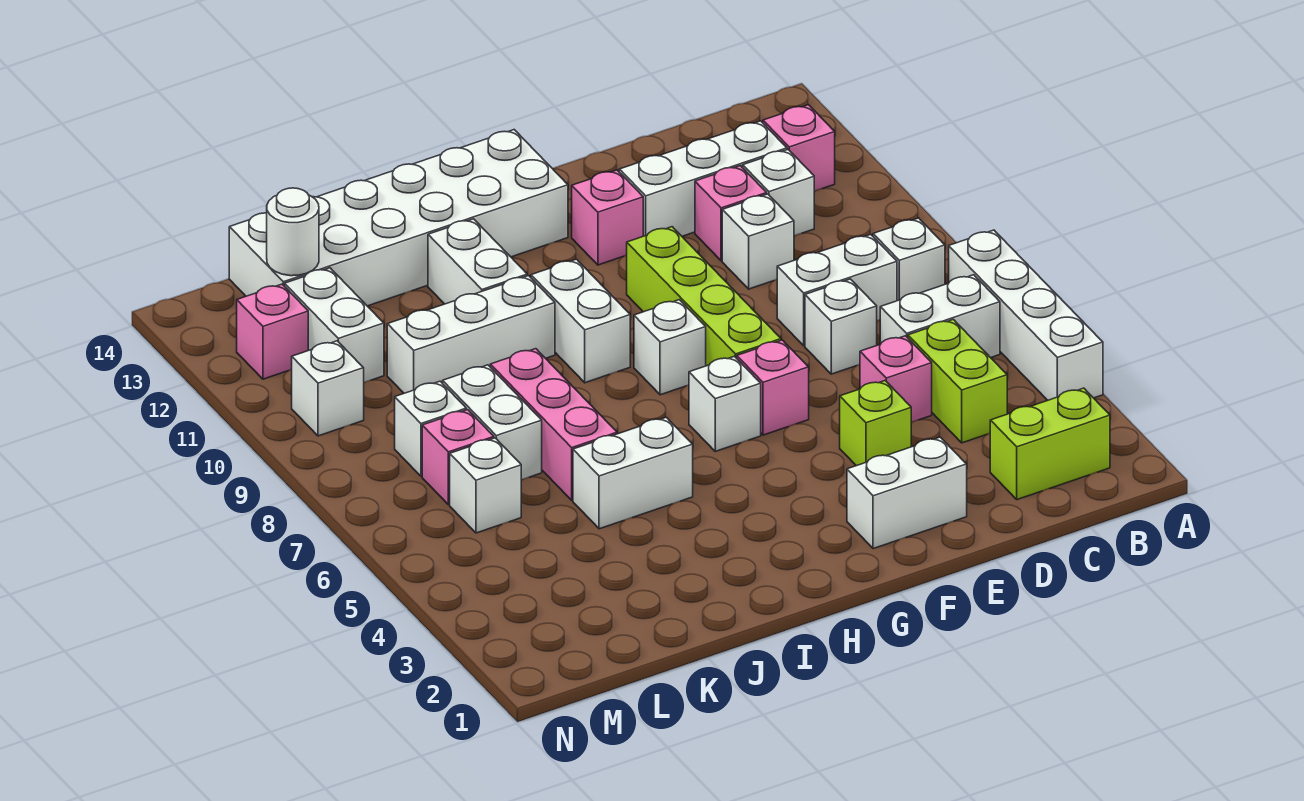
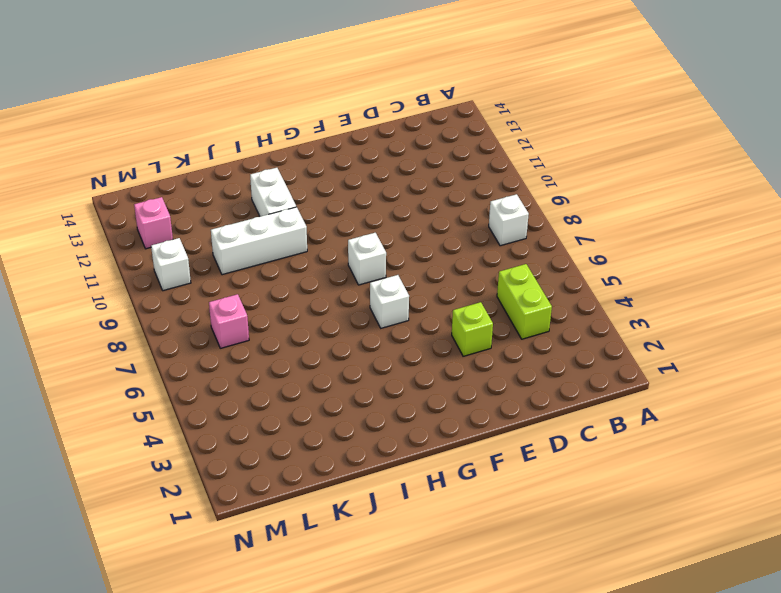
none -> white brick A4:A7 level 1
none -> lime brick B2:C2 level 1
none -> white brick B6:C6 level 1
none -> pink brick B12 level 1

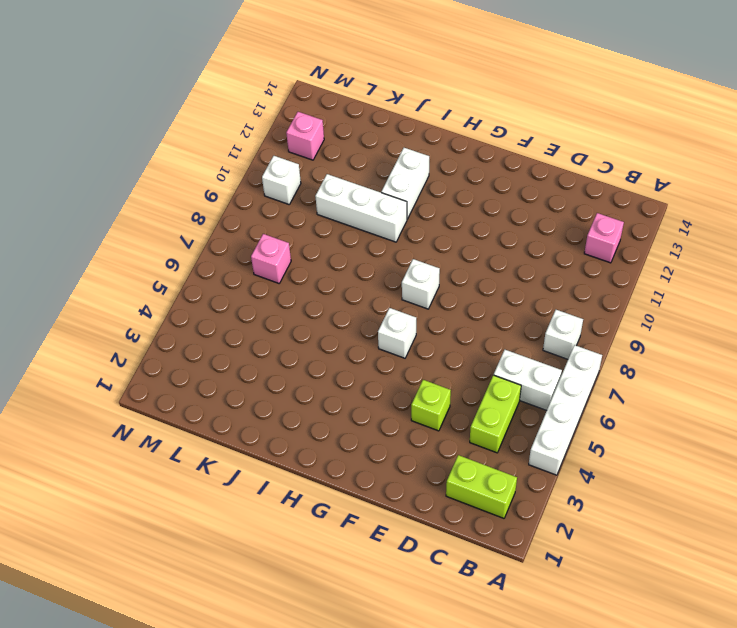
none -> white brick C8:D8 level 1
none -> white brick C11 level 1
none -> white brick C12:E12 level 1
none -> pink brick D5 level 1

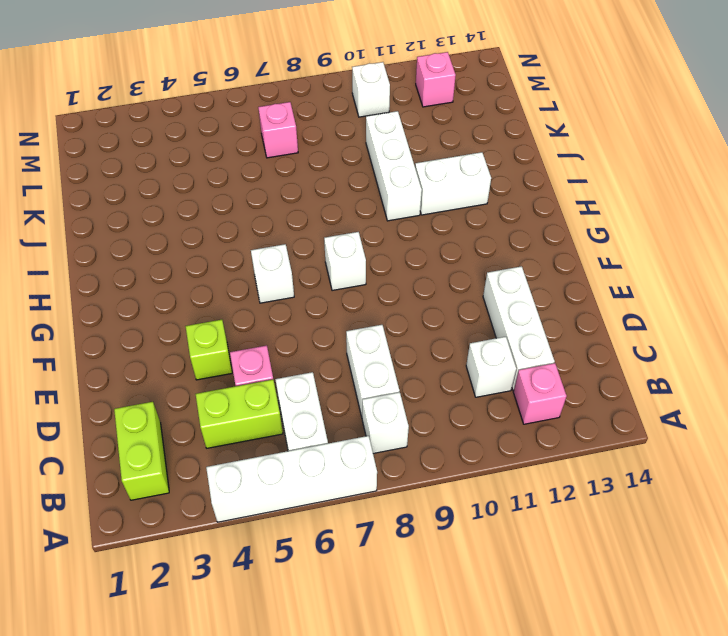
none -> white brick D7 level 1
none -> white brick D10 level 1
none -> pink brick D11 level 1
none -> white brick E2:F2 level 1

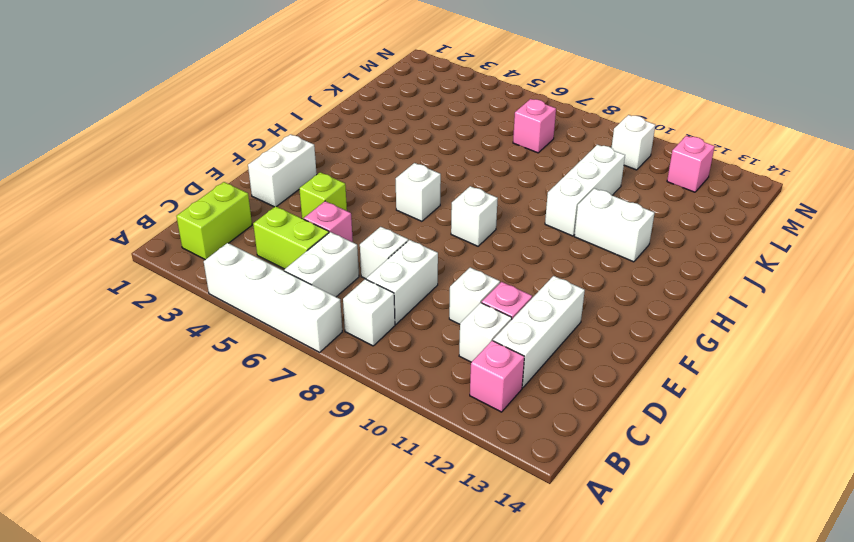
none -> pink brick F6 level 1
none -> lime brick F7:F10 level 1
none -> pink brick F12 level 1
none -> white brick G13:L14 level 1

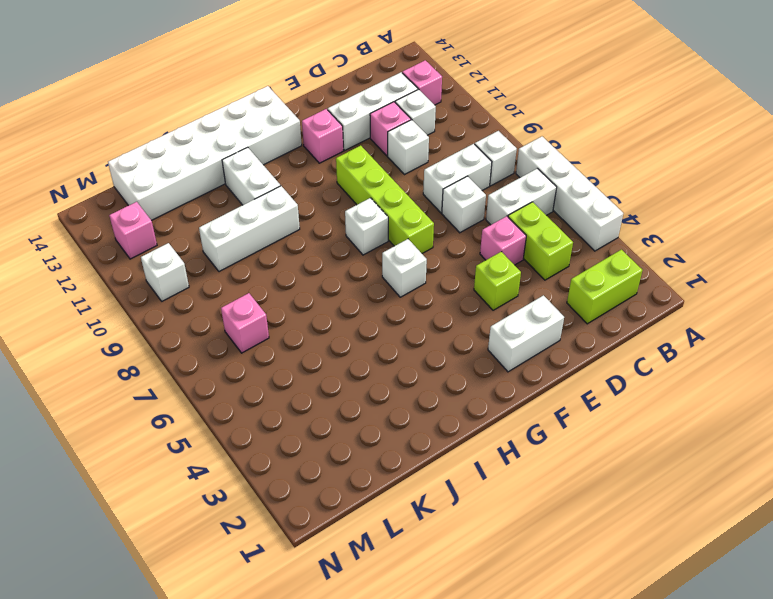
none -> pink brick F6 level 1
none -> white brick H9:H10 level 1
none -> white brick I5:J5 level 1
none -> pink brick J6:J8 level 1

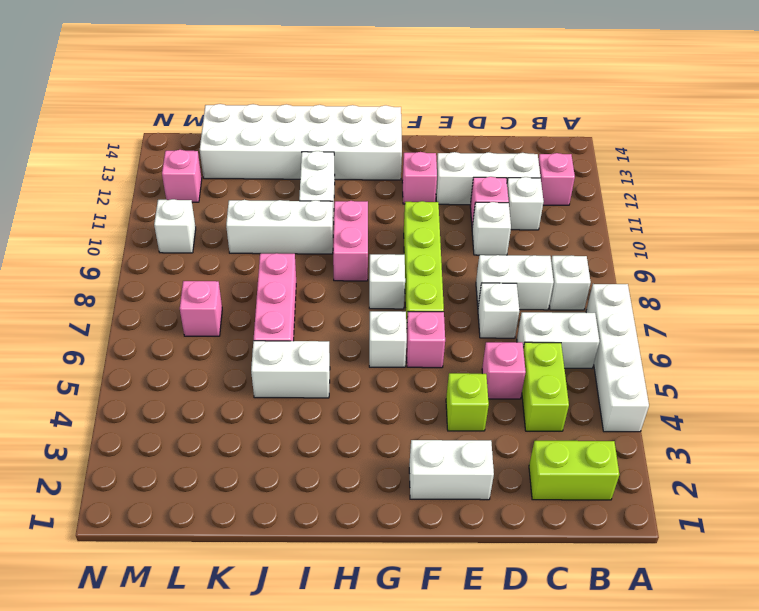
pink brick H9:H10 level 1 -> white brick H9:H10 level 1
none -> white brick K7:K8 level 1
none -> white brick L6 level 1
none -> white brick L8 level 1
none -> white brick L11:L12 level 1

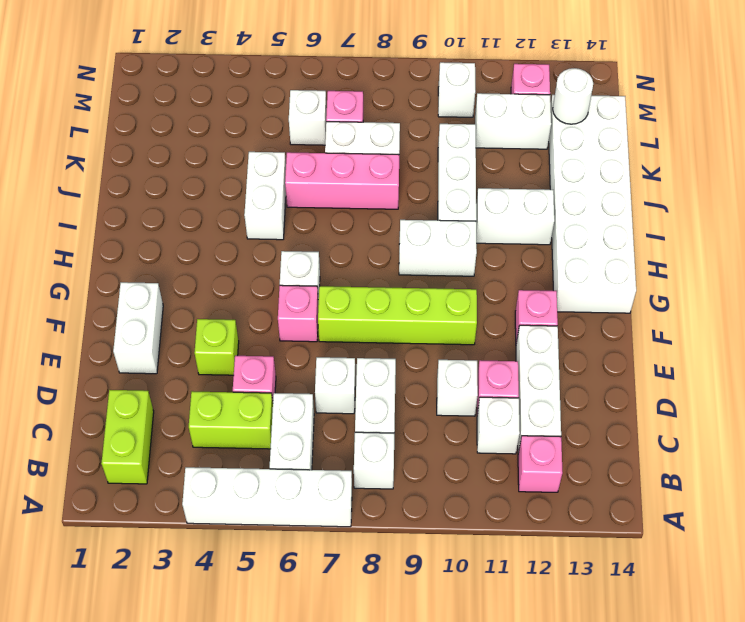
none -> white brick G8 level 1
none -> white brick L8 level 1

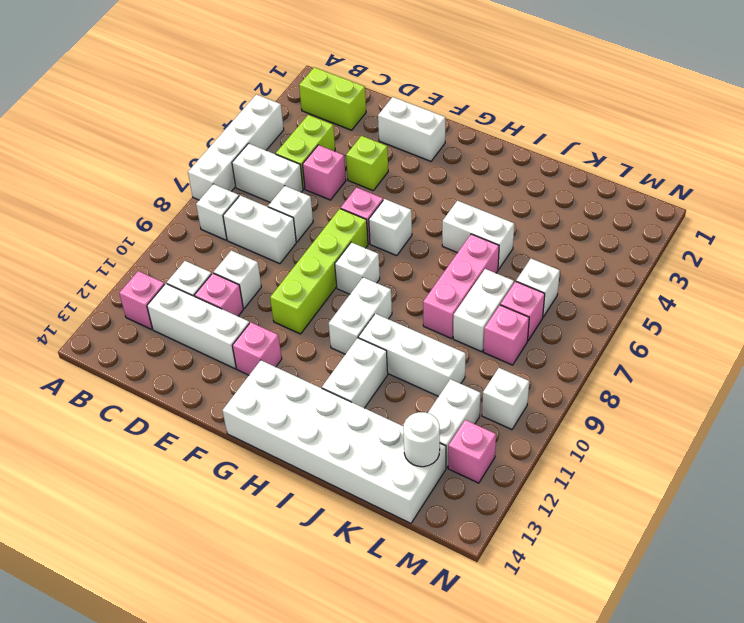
pink brick L8 level 1 -> white brick L8 level 1

